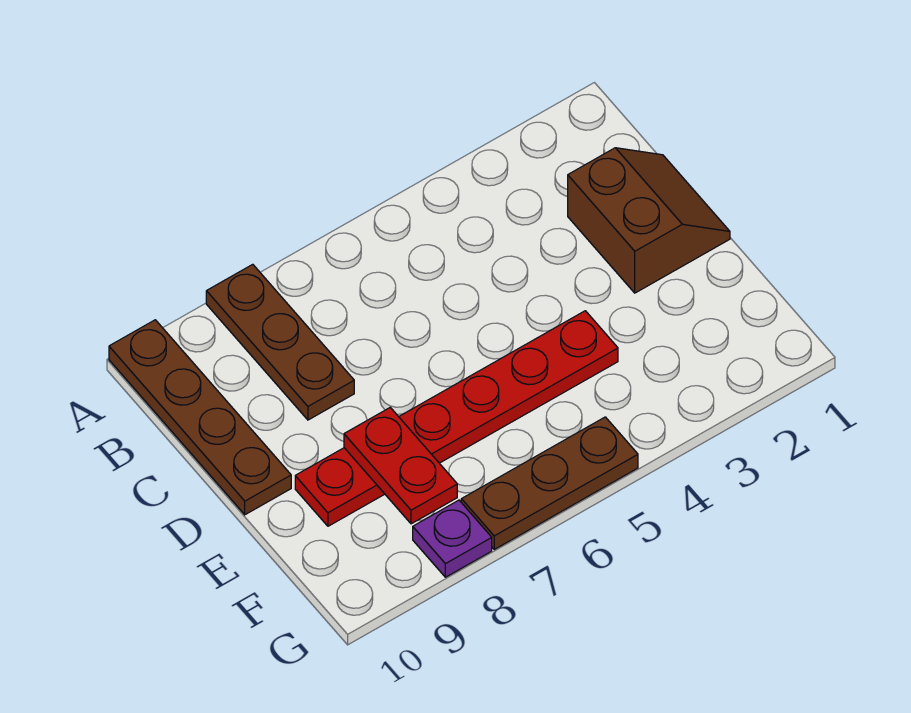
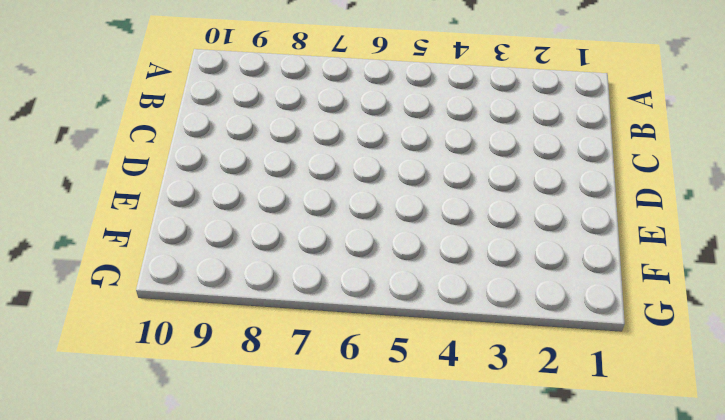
none -> brown plate A8:C8 level 1
none -> brown plate A10:D10 level 1

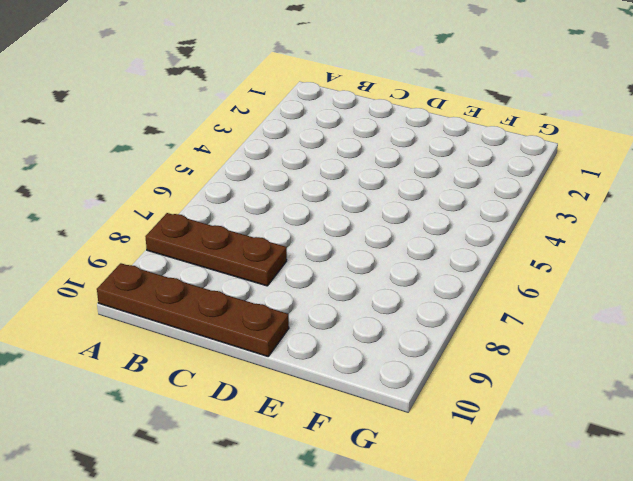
none -> brown slope C1:D2 level 1 top 2
none -> red plate E4:E9 level 1

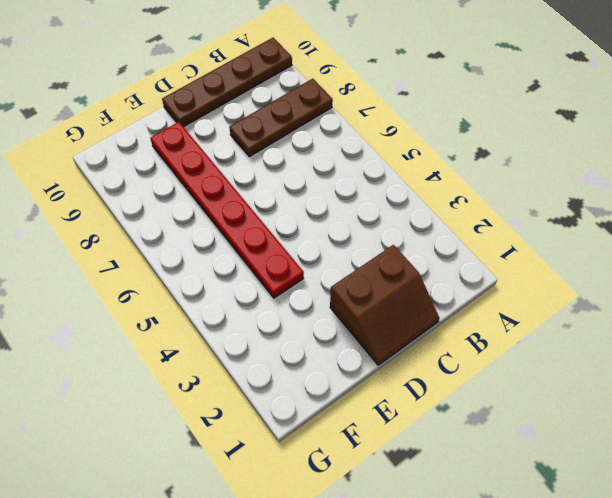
none -> brown plate G5:G7 level 1
none -> purple plate G8 level 1

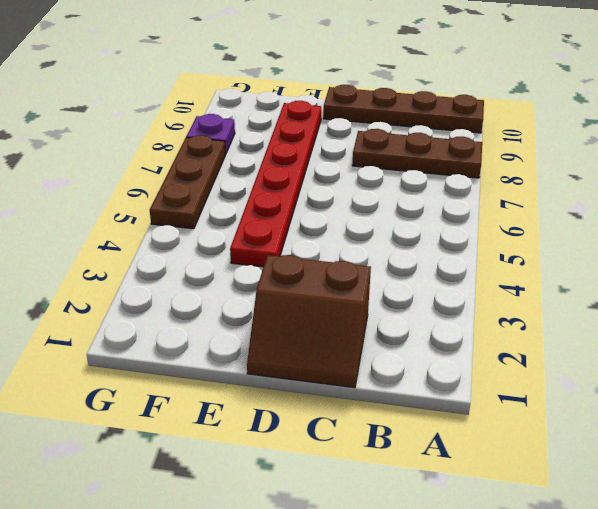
none -> red plate E8:F8 level 2

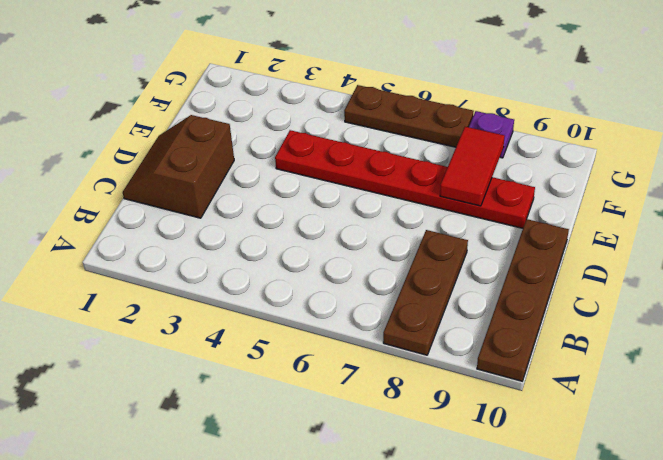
red tile E8:F8 level 2 -> red plate E8:F8 level 2

